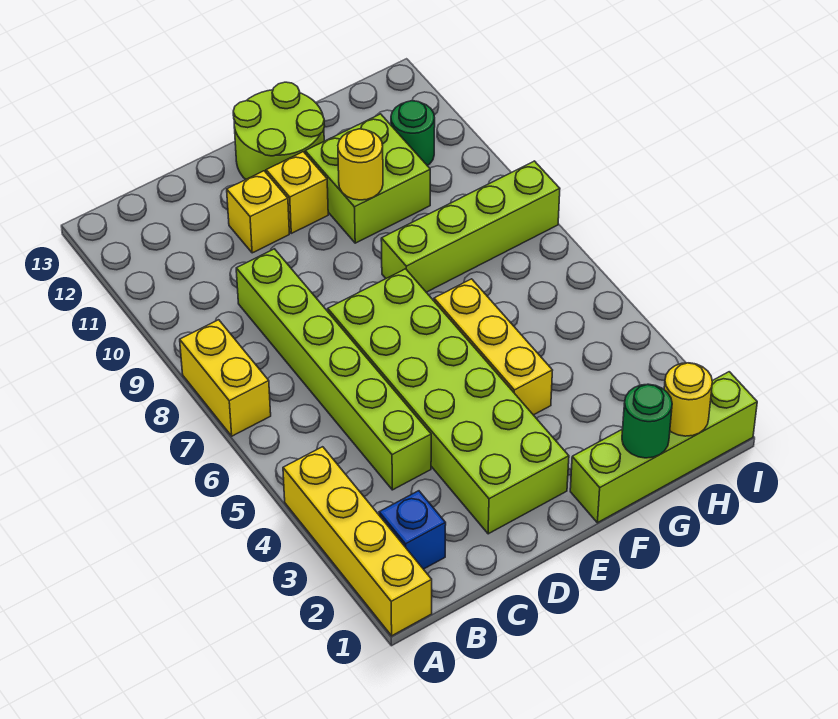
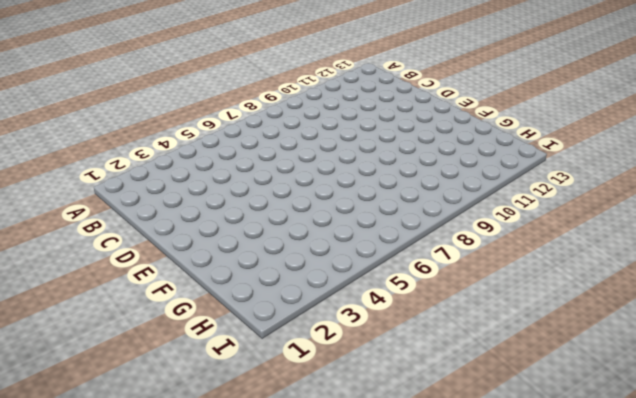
none -> yellow brick A1:A4 level 1
none -> yellow brick A7:A8 level 1
none -> blue brick B2 level 1

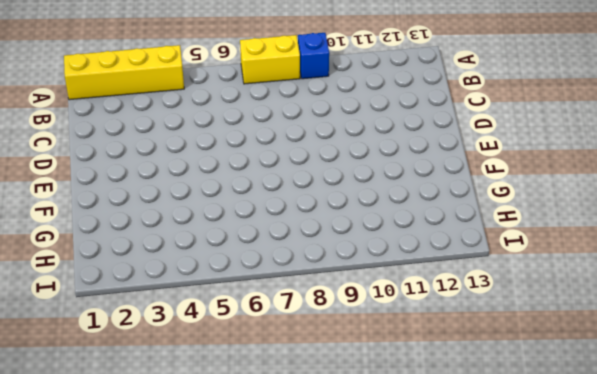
blue brick A9 level 1 -> blue brick B2 level 1
none -> lime brick C4:C9 level 1
none -> lime brick D2:E7 level 1
none -> yellow brick D11 level 1

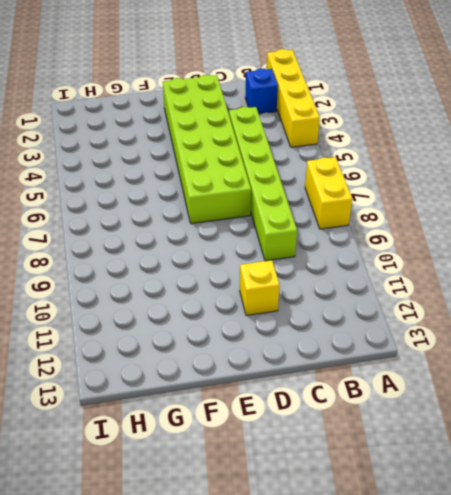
none -> yellow brick E11 level 1
none -> lime round brick E12:F13 level 1
none -> lime brick F1:I1 level 1

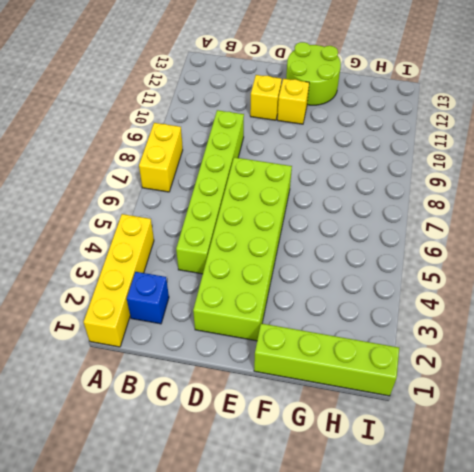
none -> yellow brick F4:F6 level 1
none -> lime brick F8:I8 level 1
none -> lime brick F10:G11 level 1

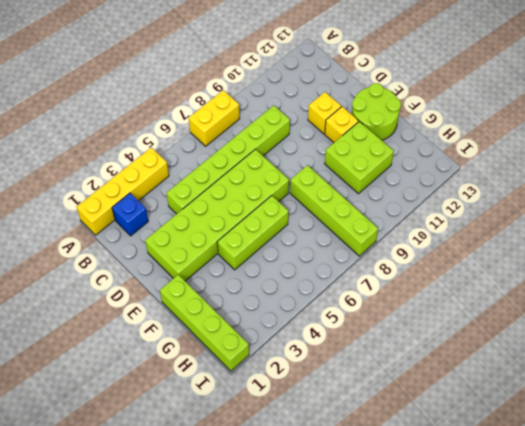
lime brick F4:F6 level 1 -> yellow brick F4:F6 level 1
none -> green round brick H11 level 1
none -> yellow round brick F10 level 2
none -> green round brick G1 level 2

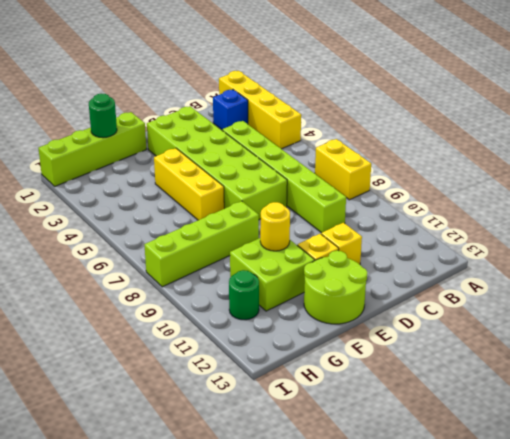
none -> yellow round brick H1 level 2

